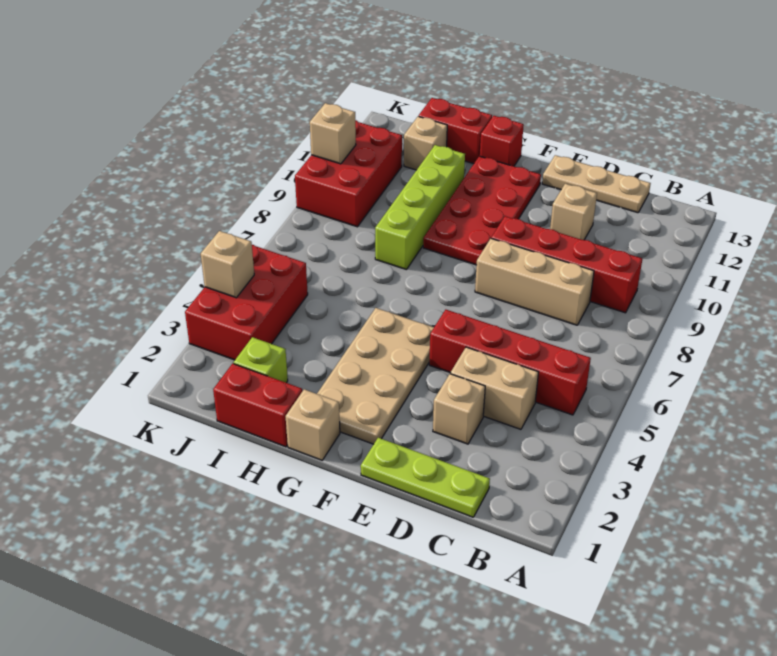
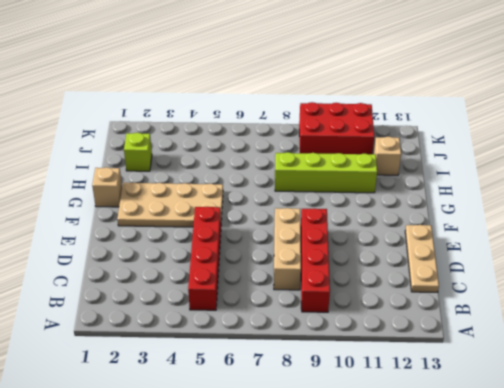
none -> lime plate C1:E1 level 1
none -> tan brick C4:D4 level 1
none -> tan brick D3 level 1

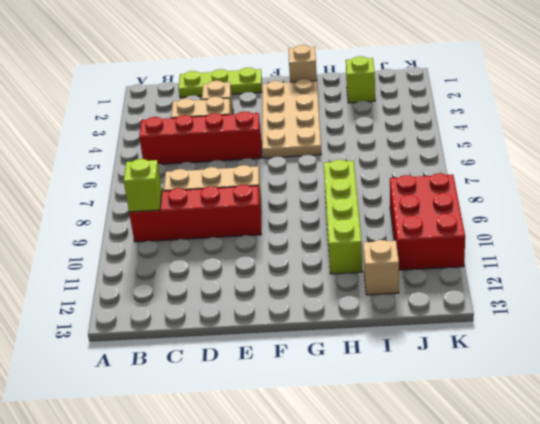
lime brick B9 level 2 -> none
none -> tan plate C13:E13 level 1
none -> tan brick D11 level 1
none -> red plate F9:G12 level 1

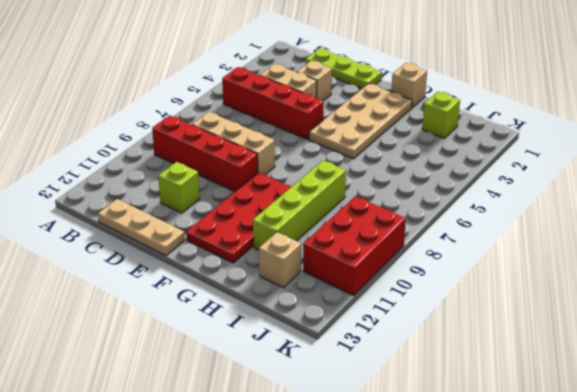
lime brick D11 level 1 -> tan brick D11 level 1
none -> red brick G13 level 1
none -> red brick H1:I1 level 1
none -> red brick H13:I13 level 1

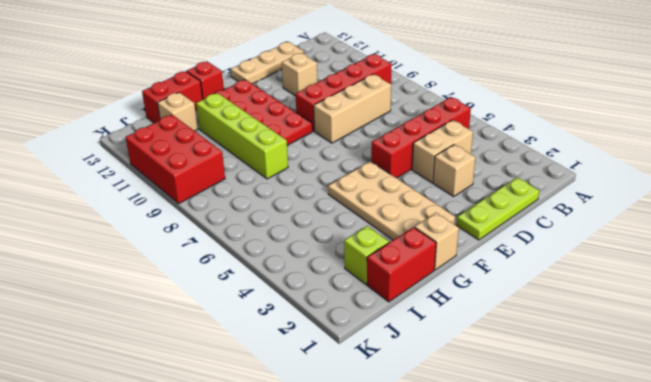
none -> red brick J3:K5 level 1
none -> tan brick K4 level 2
none -> tan brick K10 level 2

